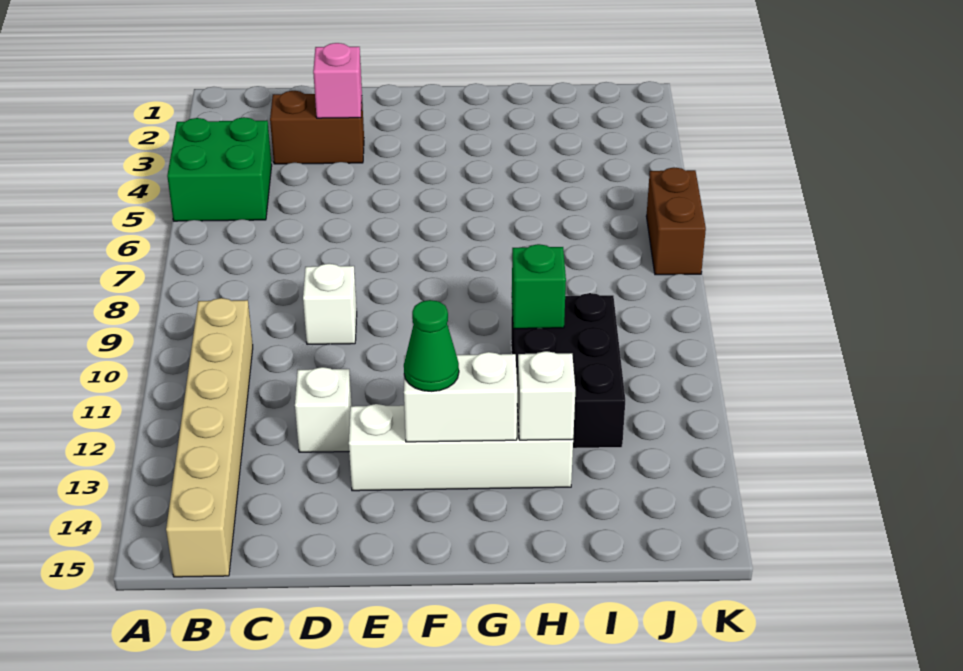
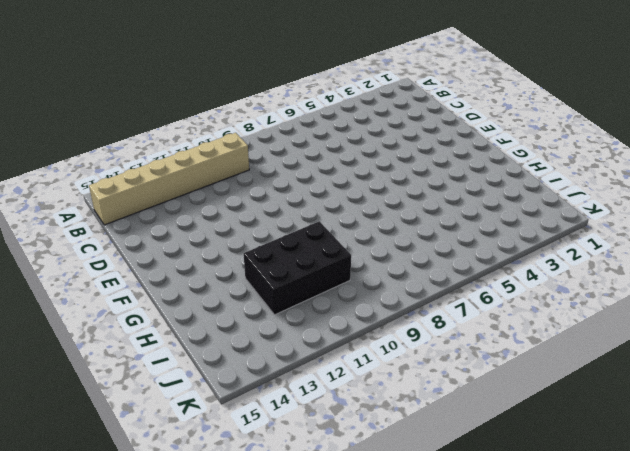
none -> green brick A4:B5 level 1
none -> brown brick C3:D3 level 1
none -> white brick D9 level 1

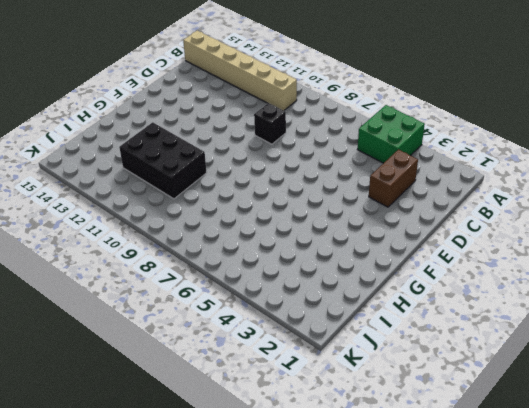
black brick D9 level 1 -> white brick D9 level 1
none -> white brick D12 level 1
none -> white brick E13:H13 level 1
none -> brown brick K6:K7 level 1

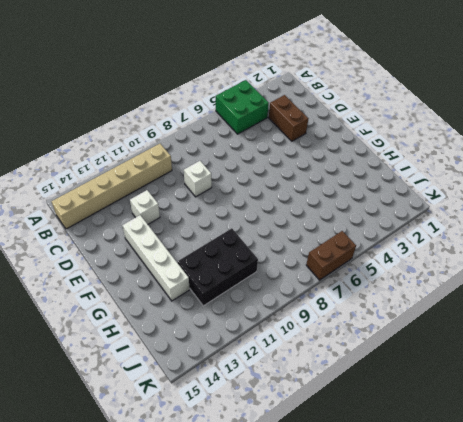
none -> pink brick D3 level 2
none -> white brick F13:G13 level 2
none -> green brick H10 level 2

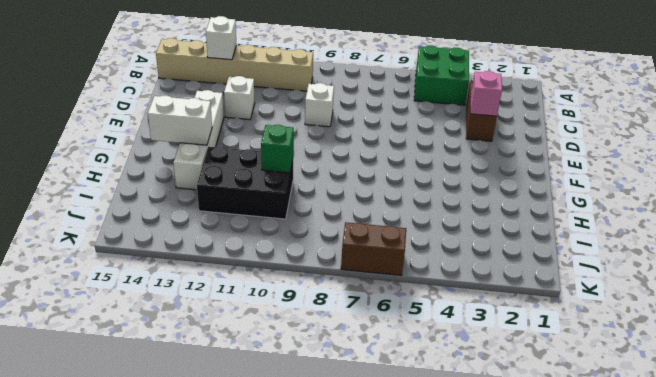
white brick B13 level 2 -> white brick H13 level 2
white brick G13:G14 level 2 -> white brick F13:G13 level 2
none -> green cone F13 level 3

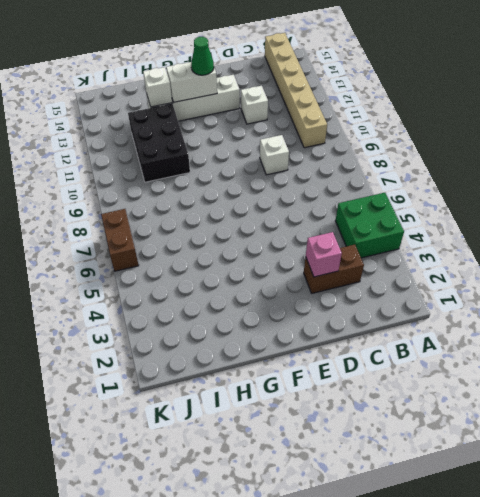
none -> green brick H10 level 2

